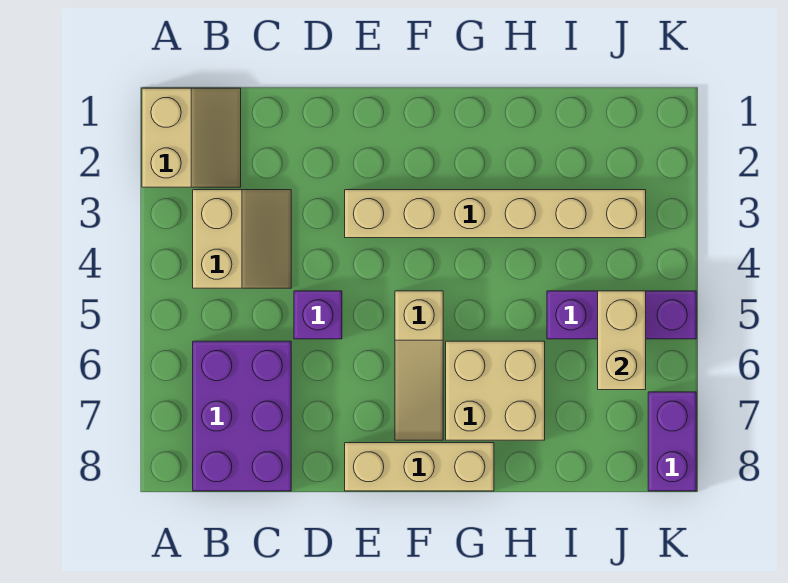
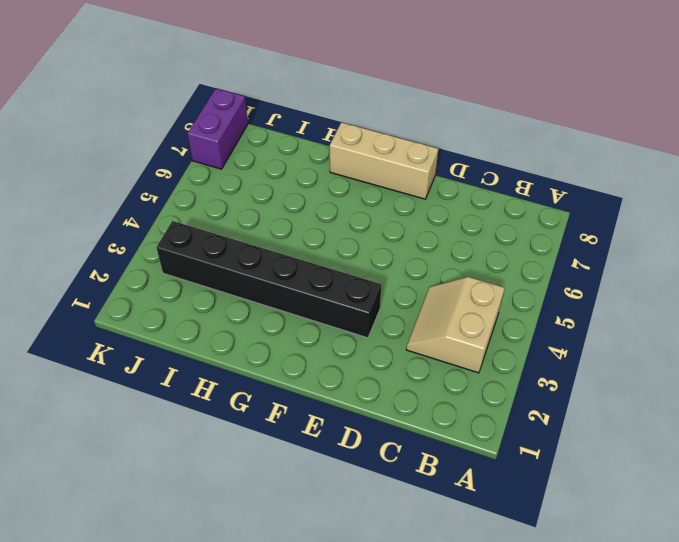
black brick E3:J3 level 1 -> tan brick E3:J3 level 1
none -> tan slope A1:B2 level 1 top A
none -> purple brick B6:C8 level 1

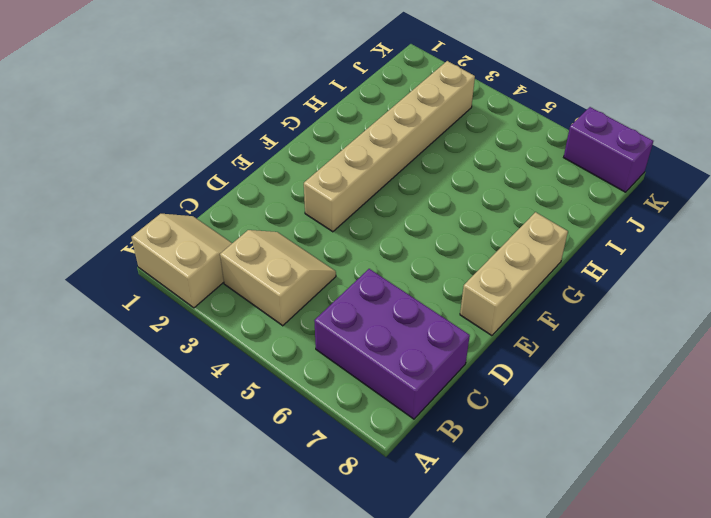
none -> purple brick D5 level 1
none -> tan slope F5:F7 level 1 top 5

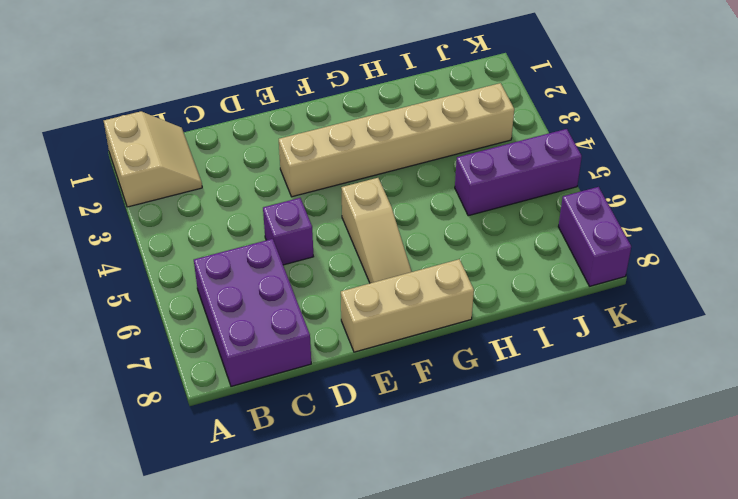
none -> tan slope B3:C4 level 1 top B
none -> tan brick G6:H7 level 1

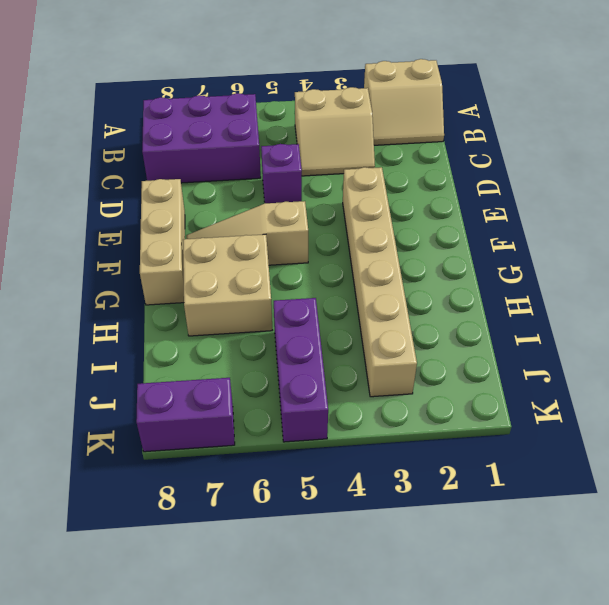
none -> tan brick J5:J6 level 2

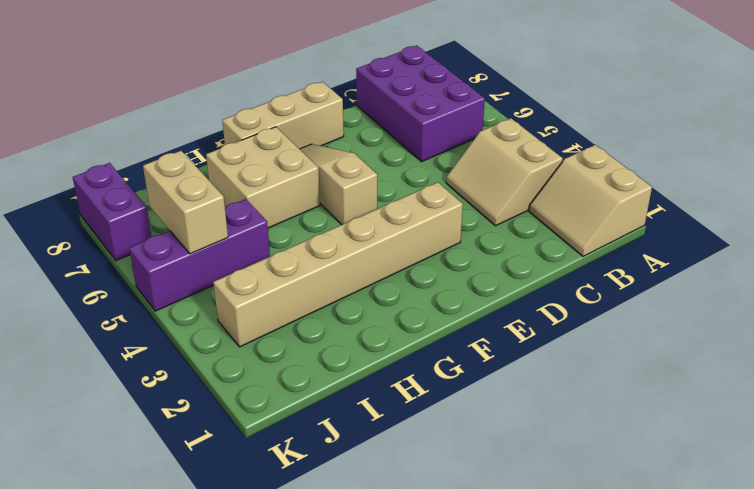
none -> purple brick D5 level 1

